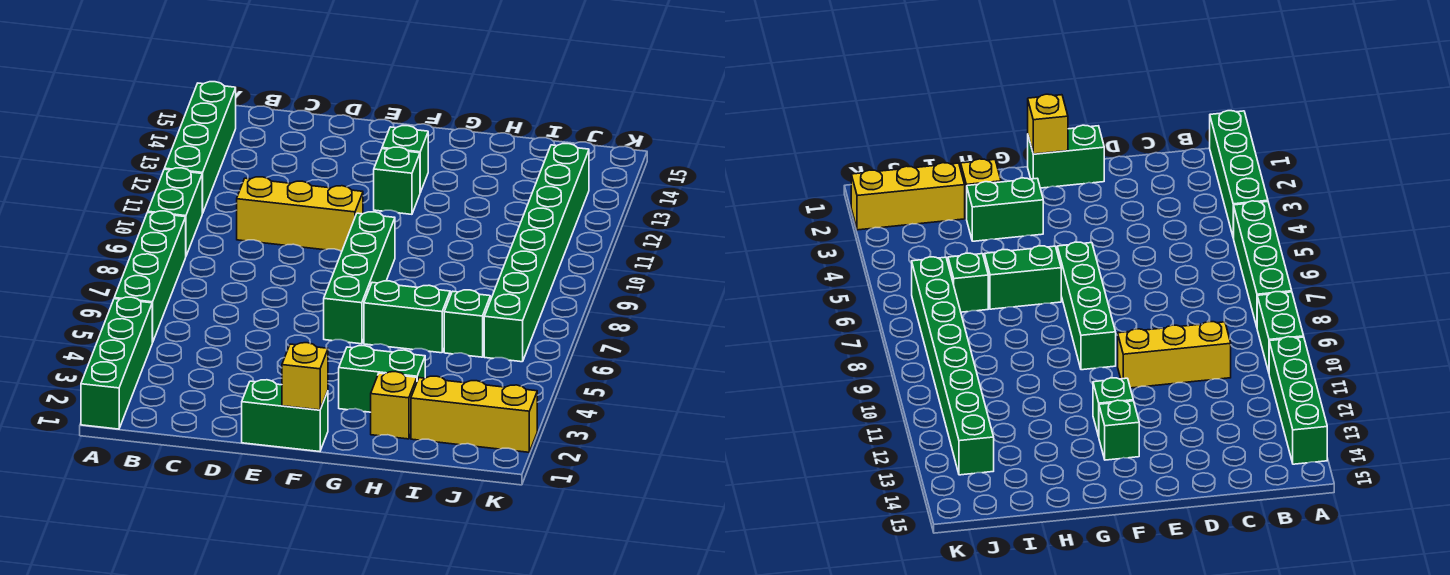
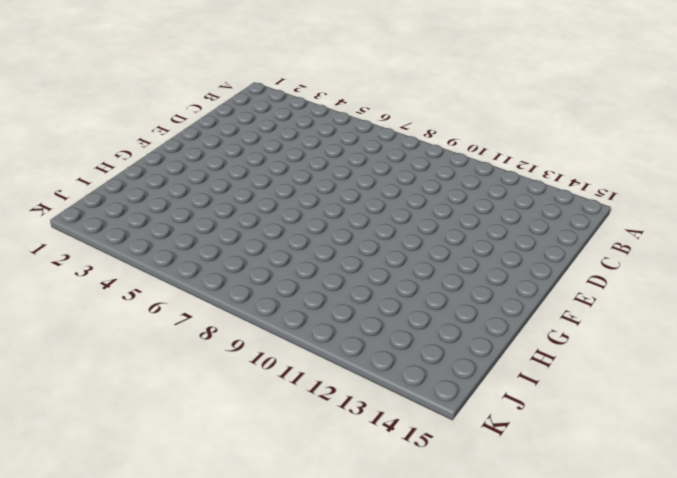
none -> green brick A1:A4 level 1
none -> green brick A5:A8 level 1
none -> green brick A9:A10 level 1

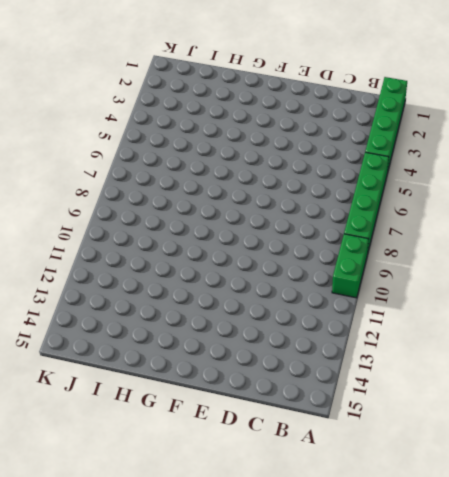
none -> green brick A11:A14 level 1
none -> yellow brick C10:E10 level 1
none -> green brick E1:F1 level 1

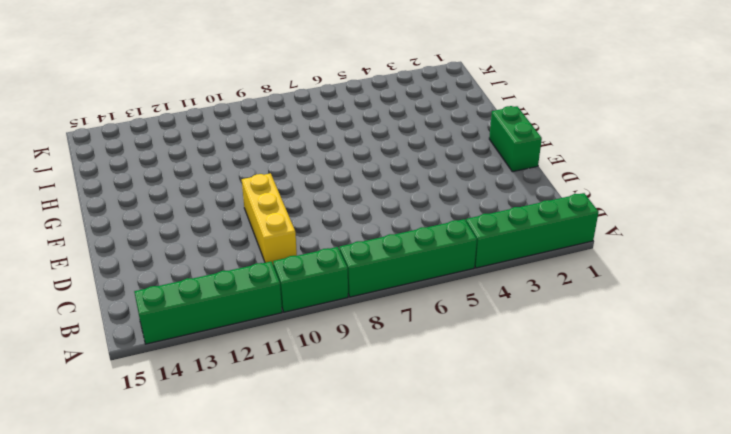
none -> green brick F6:F9 level 1
none -> green brick F12 level 1
none -> green brick F13 level 1

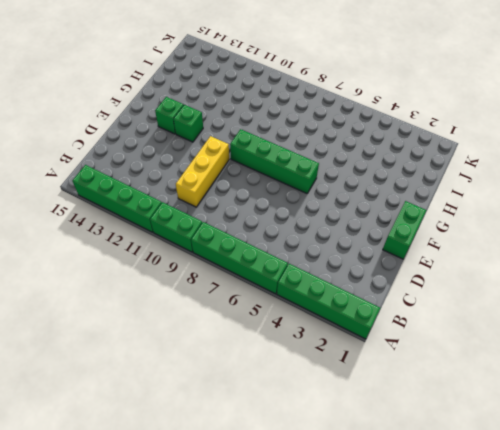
none -> green brick G3:H3 level 1
none -> green brick G6:H6 level 1
none -> yellow brick H2 level 1

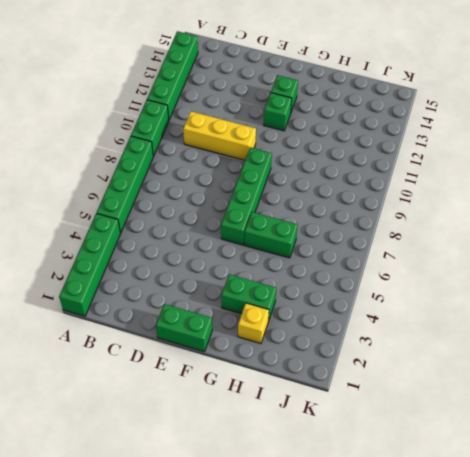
none -> yellow brick I2:K2 level 1
none -> green brick I6 level 1
none -> green brick J6:J13 level 1

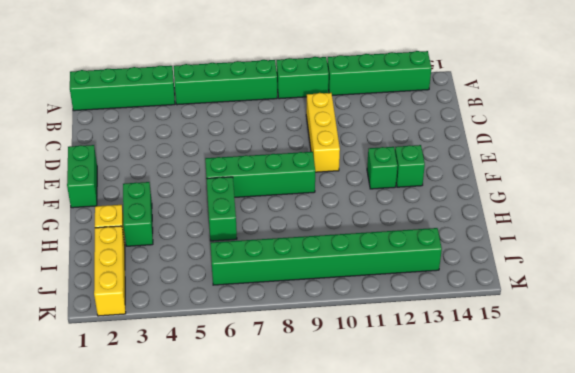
none -> green brick I6 level 1
none -> yellow brick F1 level 2

